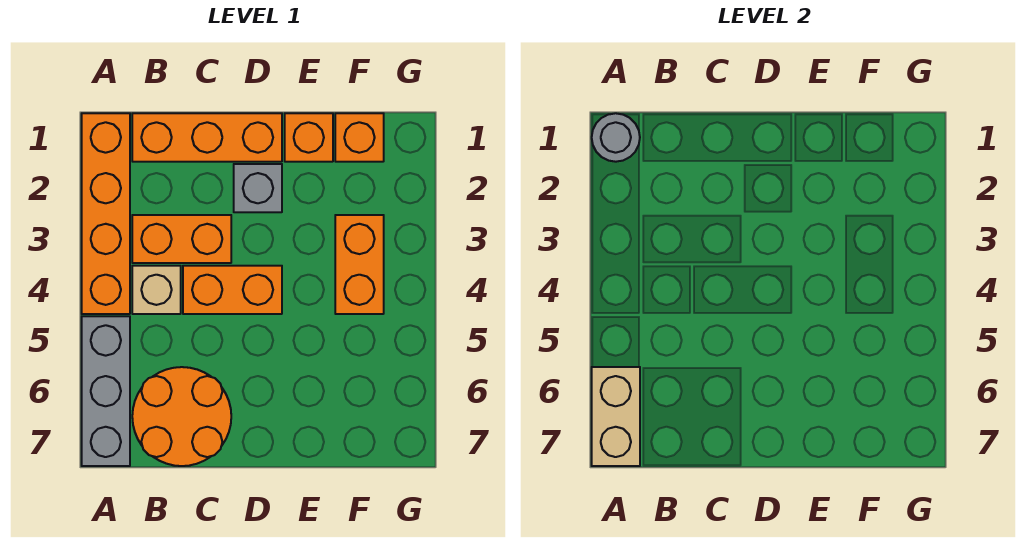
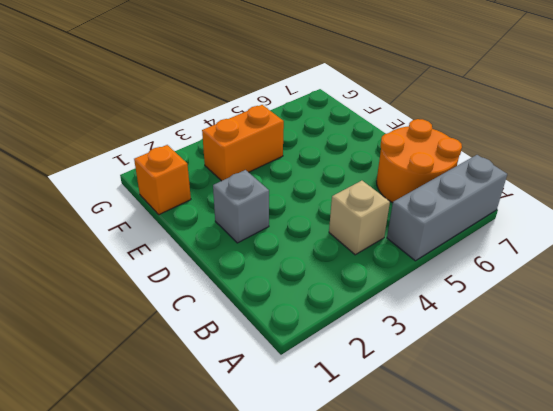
none -> orange brick A1:A4 level 1
none -> orange brick B1:D1 level 1
none -> orange brick B3:C3 level 1

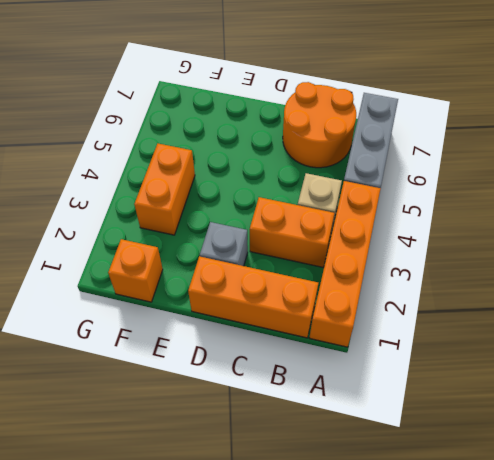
none -> orange brick C4:D4 level 1
none -> orange brick E1 level 1
none -> grey round brick A1 level 2

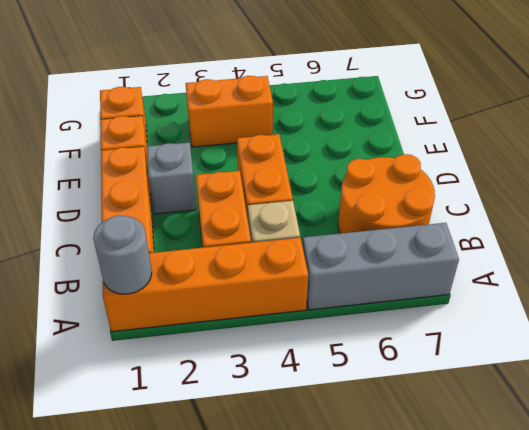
none -> tan brick A6:A7 level 2

